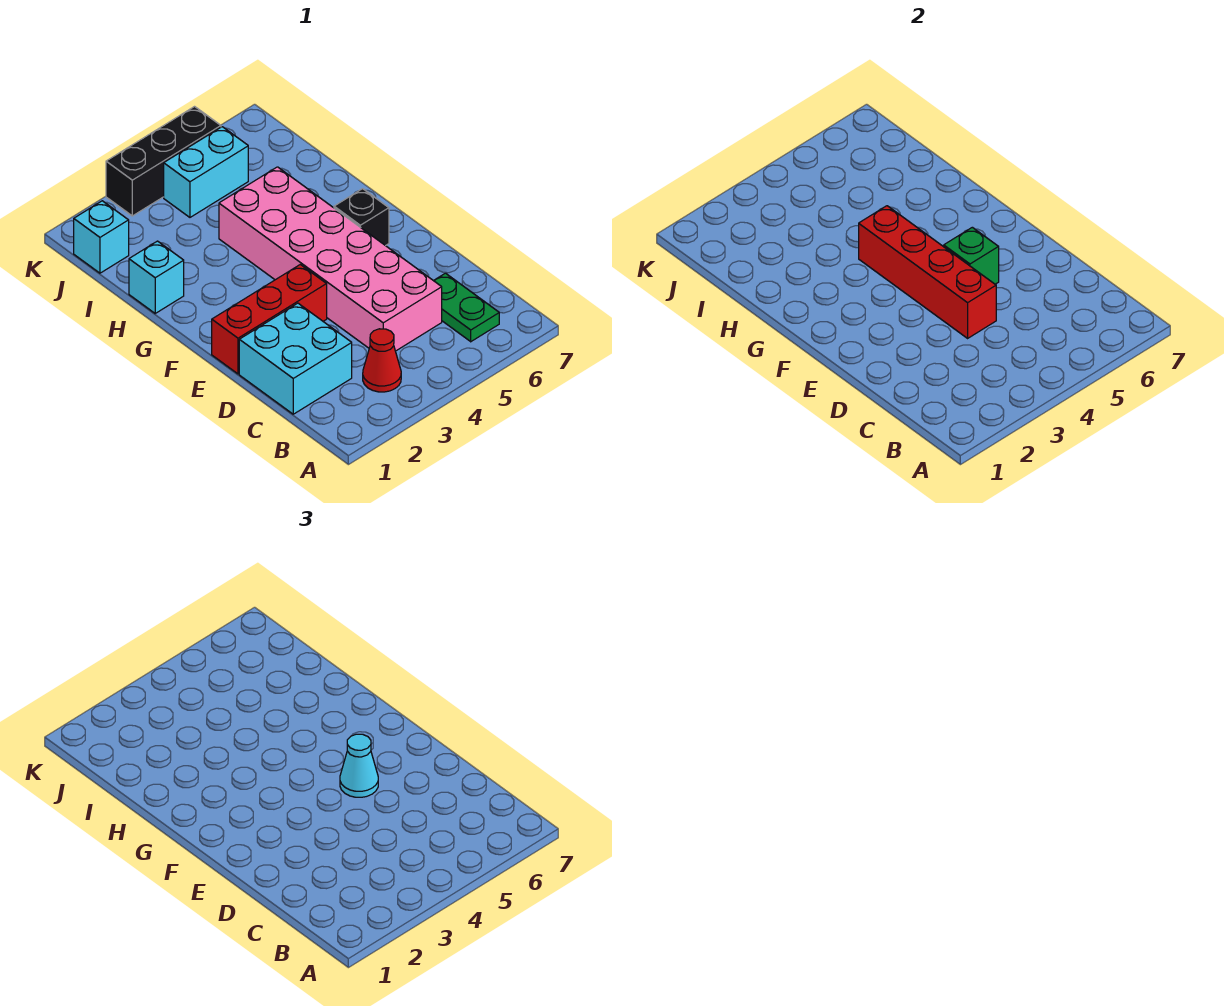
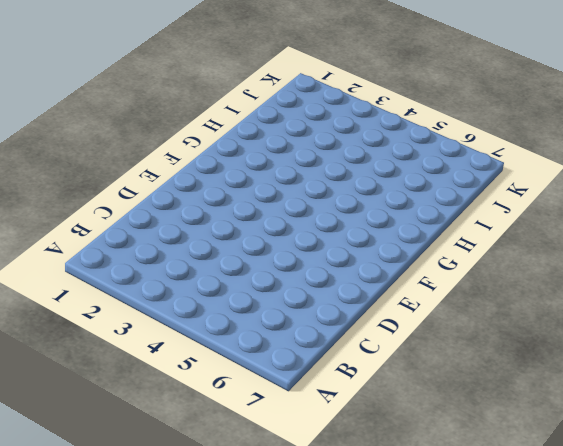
none -> red cone B3 level 1
none -> green plate B6:C6 level 1
none -> cyan brick C1:D2 level 1

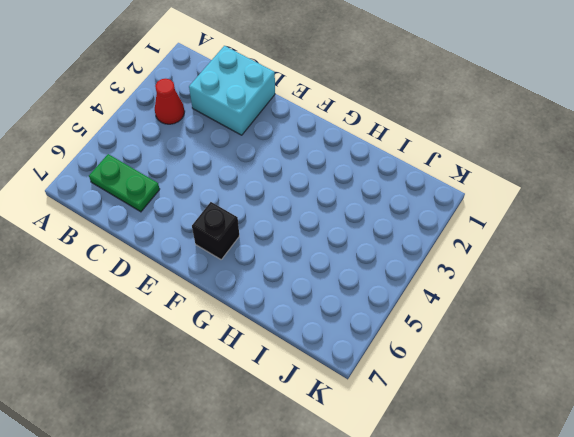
none -> pink brick C4:H5 level 1
none -> red brick E1:E3 level 1
none -> cyan brick H1 level 1

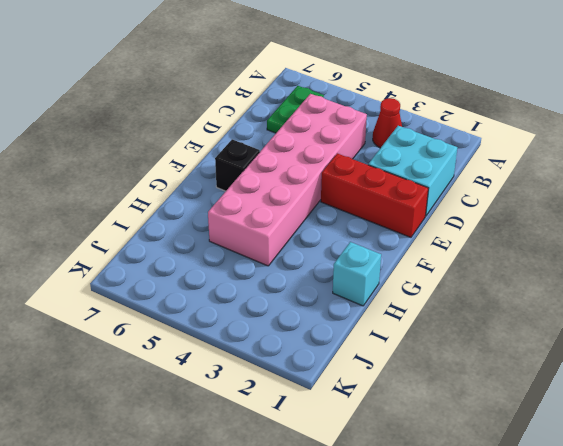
none -> cyan brick J1 level 1
none -> cyan brick J4:J5 level 1
none -> black brick K3:K5 level 1

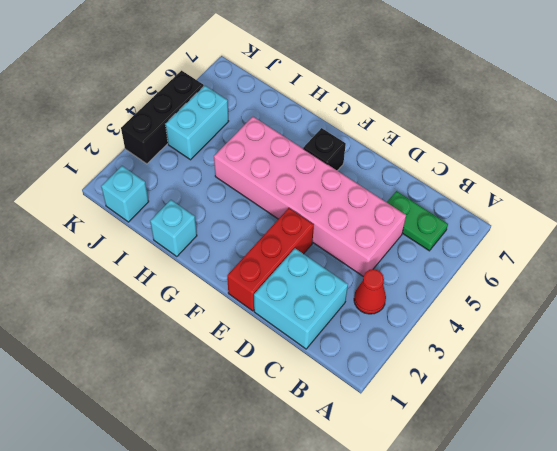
none -> red brick D4:G4 level 2
none -> green brick E5 level 2
none -> cyan cone E5 level 3

